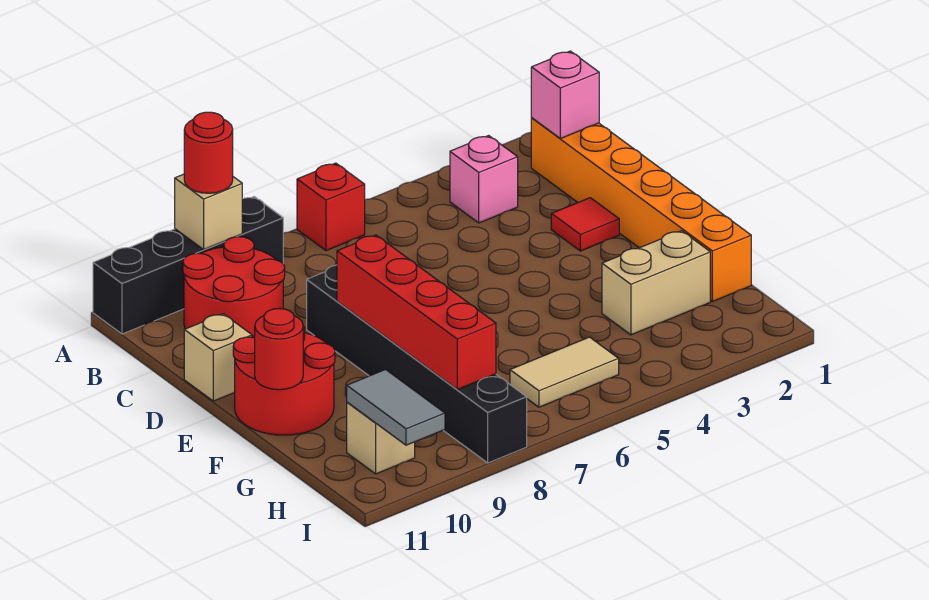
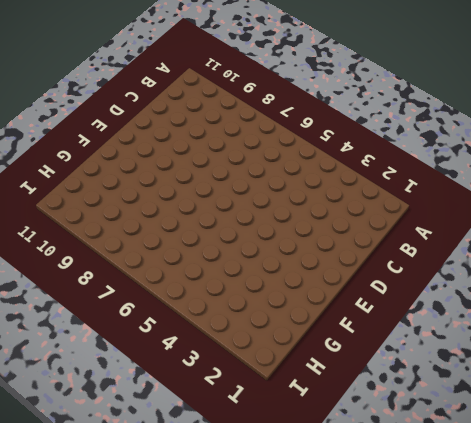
none -> red brick A6 level 1
none -> black brick A8:A11 level 1
none -> orange brick B1:G1 level 1

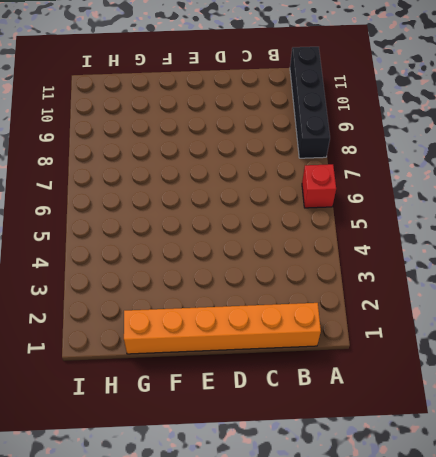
none -> pink brick B3 level 1
none -> red round brick B9:C10 level 1
none -> red tile D2 level 1

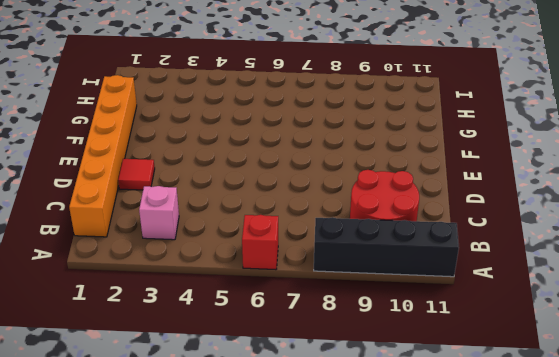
none -> black brick D8:I8 level 1
none -> tan brick D11 level 1
none -> red round brick E10:F11 level 1

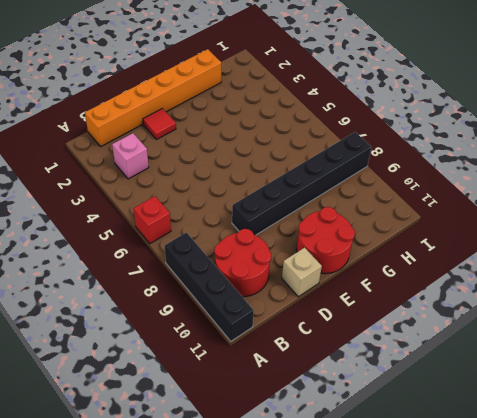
none -> tan brick G2:G3 level 1
none -> tan tile H5:H6 level 1
none -> tan brick H10 level 1

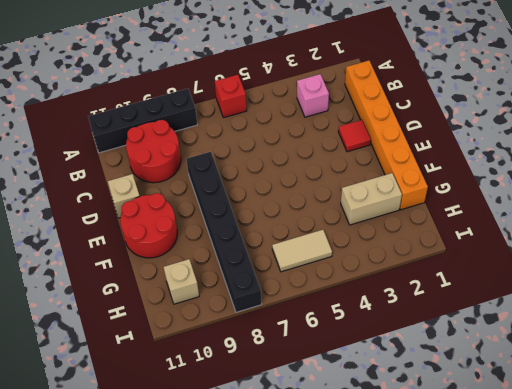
none -> tan brick A9 level 2
none -> pink brick B1 level 2
none -> red brick E8:H8 level 2

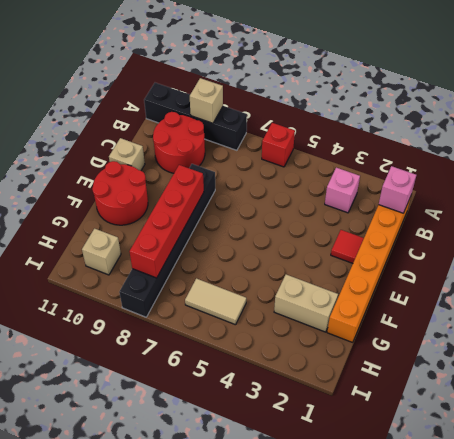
none -> red round brick F11 level 2
none -> grey tile H10:I10 level 2
none -> red round brick A9 level 3

